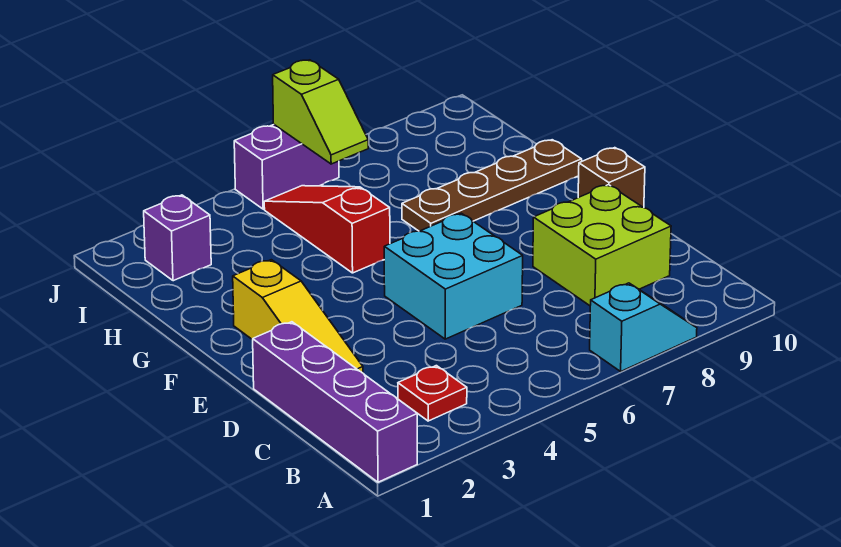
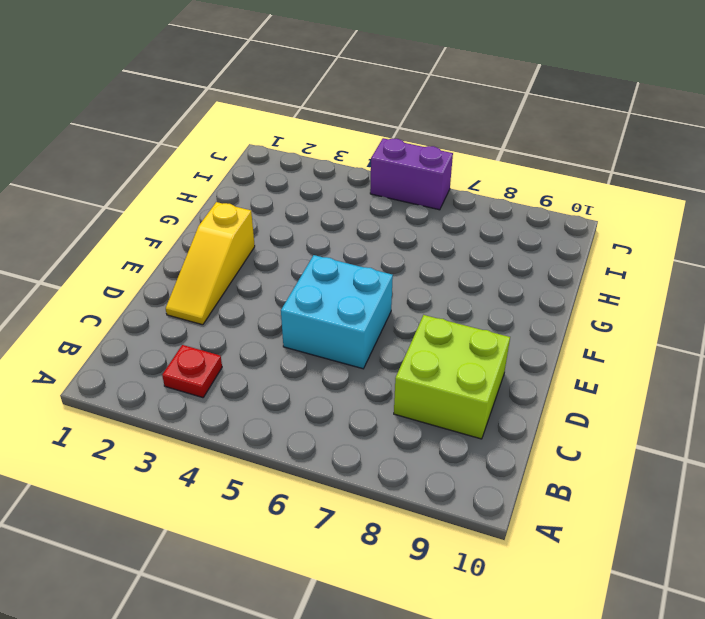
none -> purple brick A1:D1 level 1
none -> cyan slope A7:A8 level 1 top 7
none -> brown brick E10 level 1

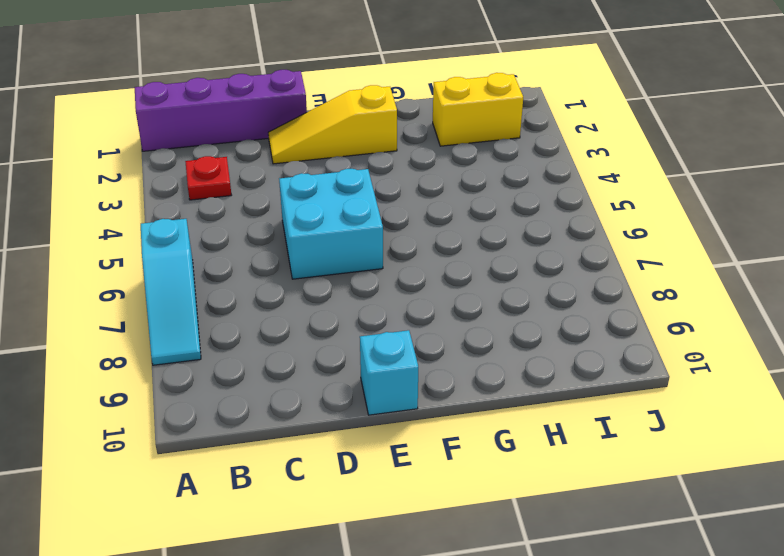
cyan slope A6:A8 level 1 top 6 -> cyan slope A7:A8 level 1 top 7
cyan brick E10 level 1 -> brown brick E10 level 1
yellow brick H2:I2 level 1 -> purple brick I2 level 1
none -> lime brick C8:D9 level 1
none -> red slope G5:I5 level 1 top G
none -> brown plate G7:G10 level 1

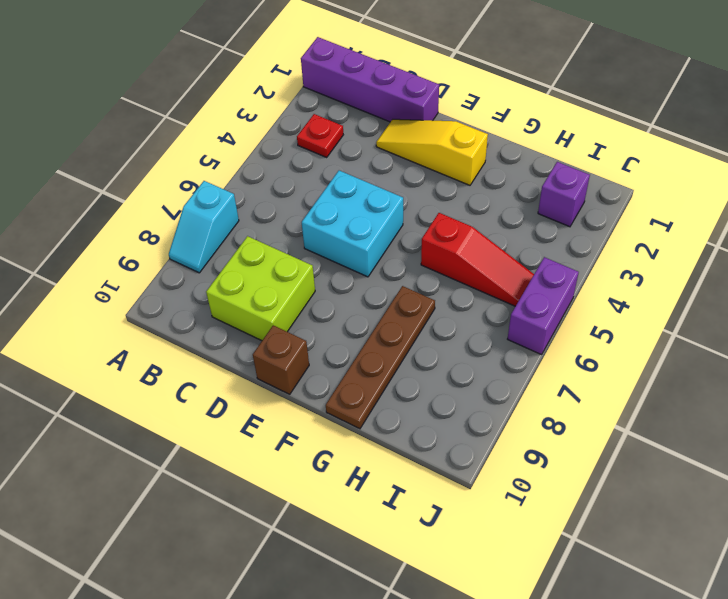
none -> lime slope I6:J6 level 2 top J

